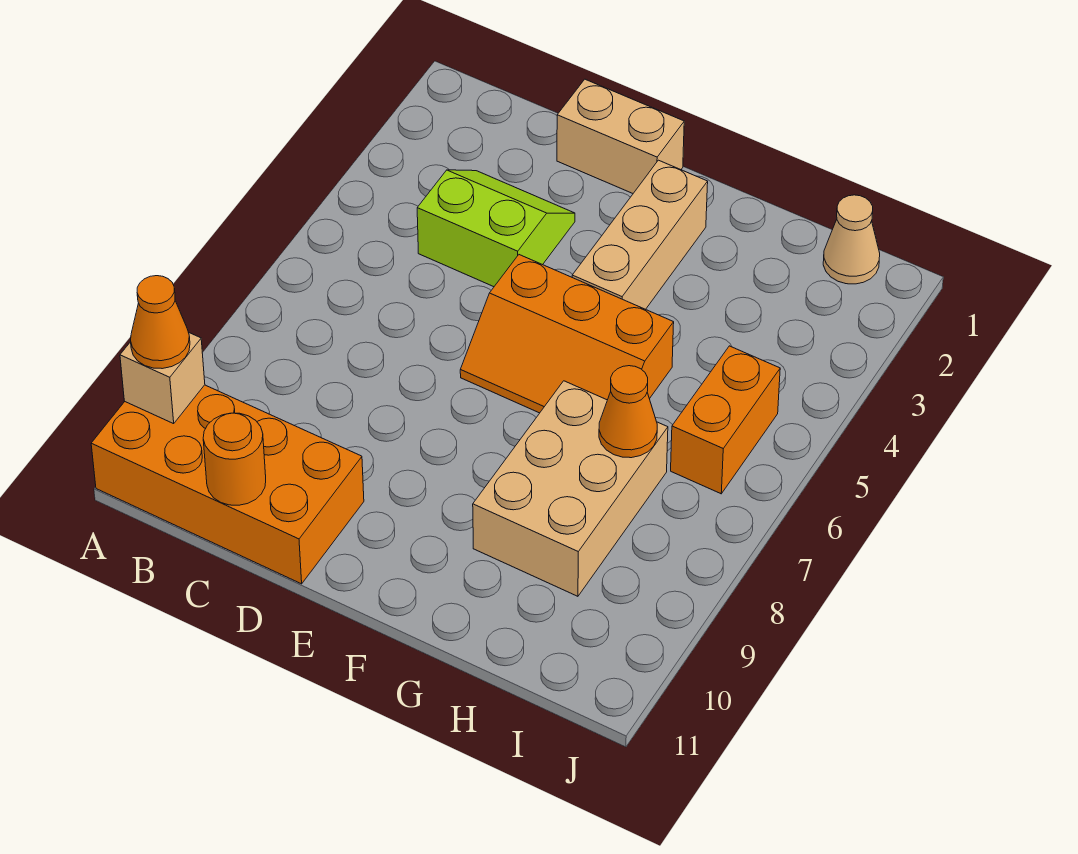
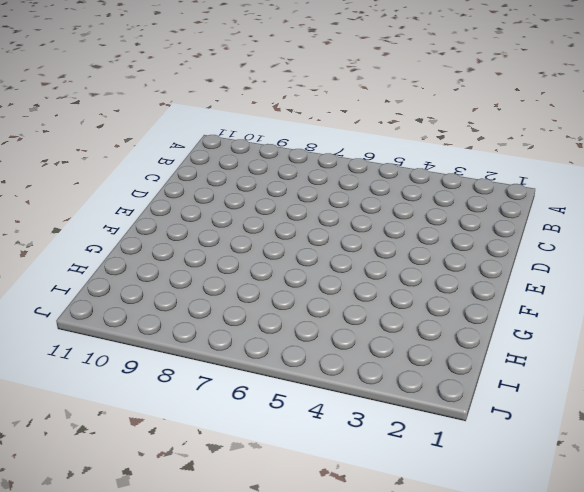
none -> orange brick A10:D11 level 1
none -> lime slope C3:D4 level 1 top 4
none -> tan brick D1:E1 level 1

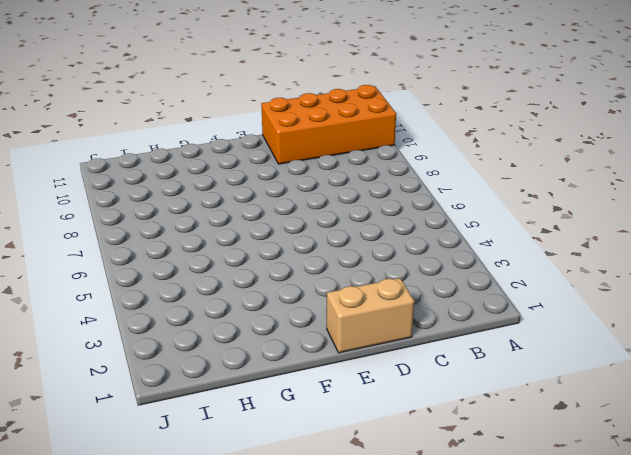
none -> lime slope C3:D4 level 1 top 4
none -> orange slope E5:G6 level 1 top 5
none -> tan brick F2:F4 level 1

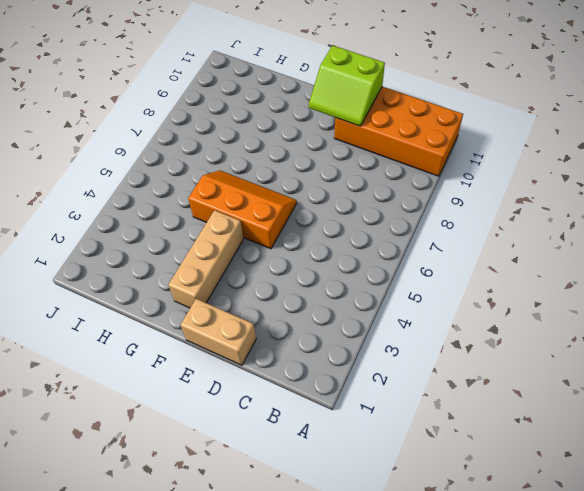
lime slope D10:E11 level 2 top 11 -> lime slope C3:D4 level 1 top 4
none -> tan brick G7:H9 level 1
none -> tan cone I1 level 1
none -> orange brick I5:I6 level 1

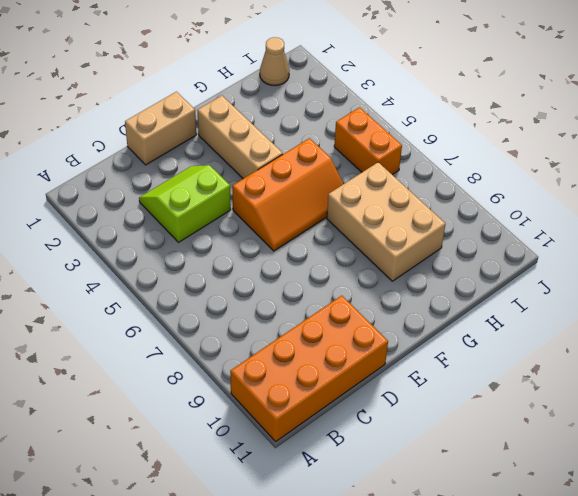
none -> tan brick A10 level 2
none -> orange round brick C11 level 2
none -> orange cone H7 level 2

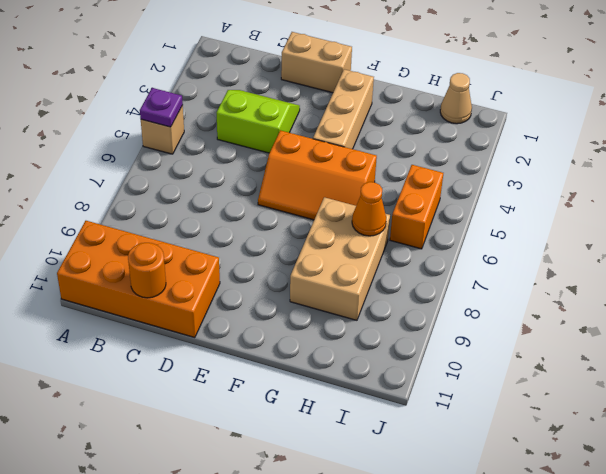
tan brick A5 level 1 -> tan brick A10 level 2
purple plate A5 level 2 -> none
none -> orange cone A10 level 3

